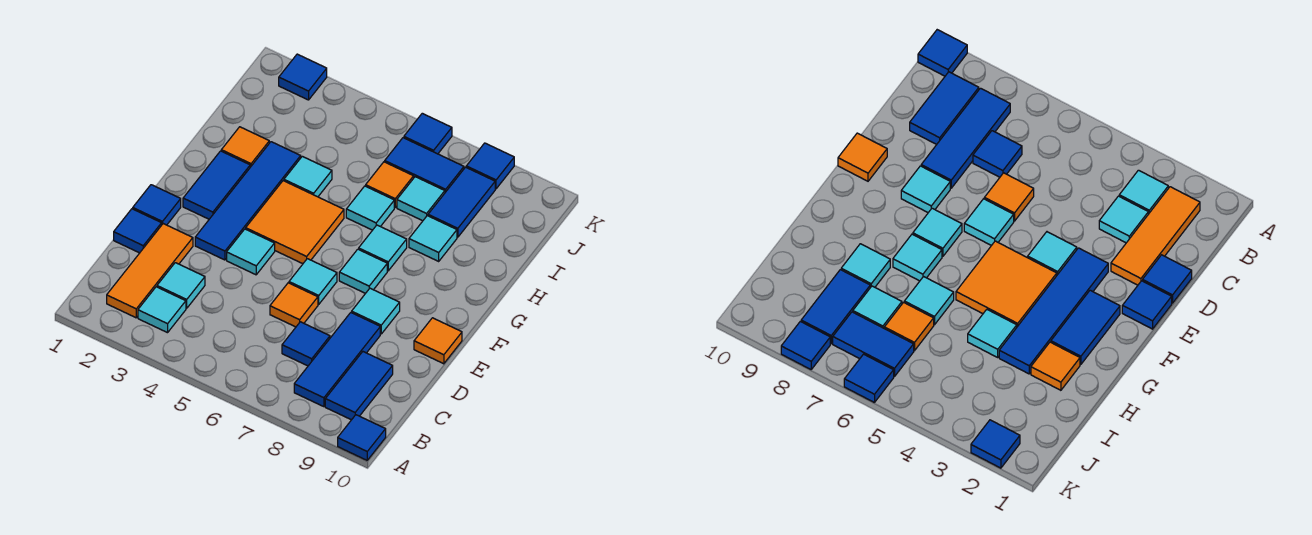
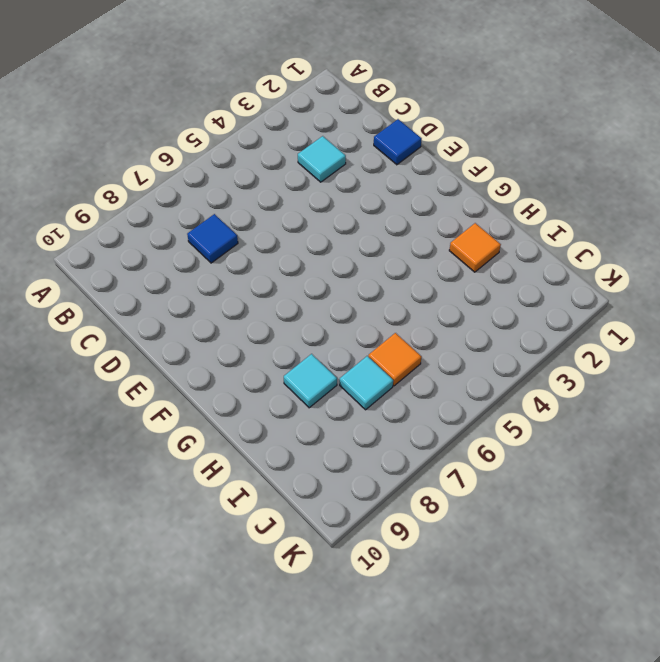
none -> blue tile A10 level 1
none -> orange tile B2:D2 level 1
none -> cyan tile B3 level 1
none -> blue tile B8:D8 level 1

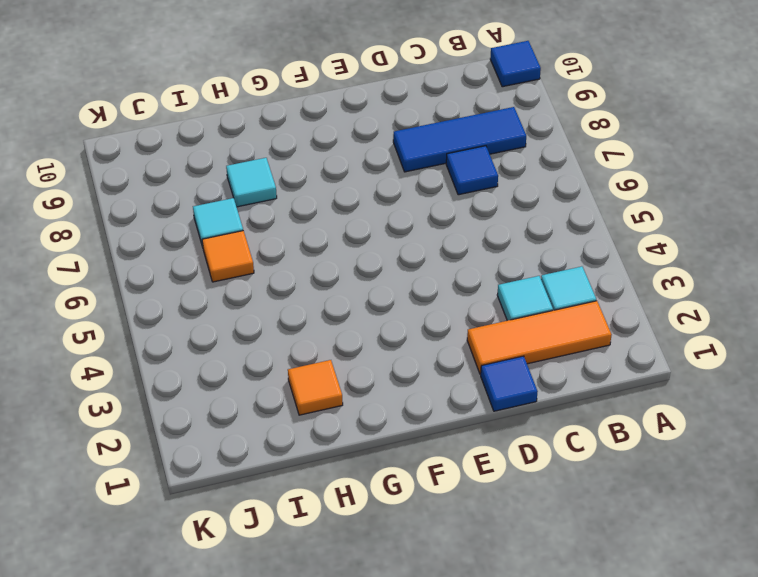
none -> blue tile B9:C9 level 1
none -> orange tile D6 level 1
none -> blue tile E1 level 1
none -> blue tile E3:H3 level 1

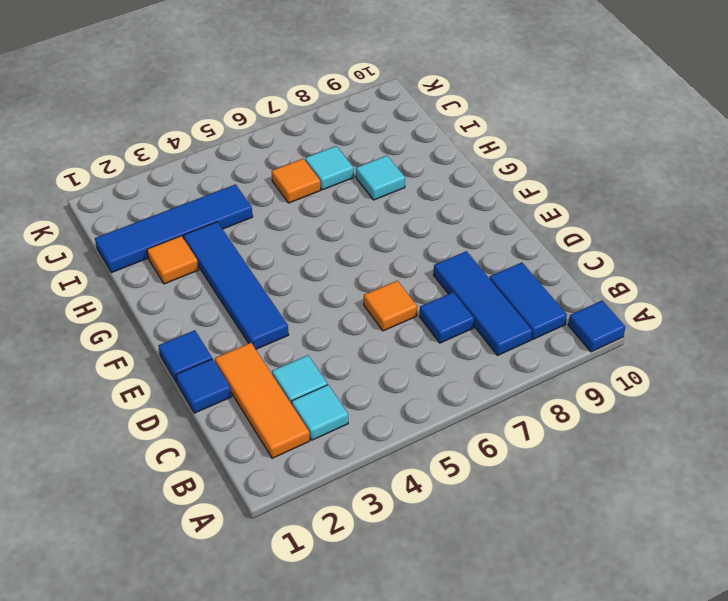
blue tile I1:I4 level 1 -> none
none -> cyan tile E4 level 1
none -> cyan tile E6 level 1
none -> cyan tile E8 level 1
none -> orange tile E10 level 1

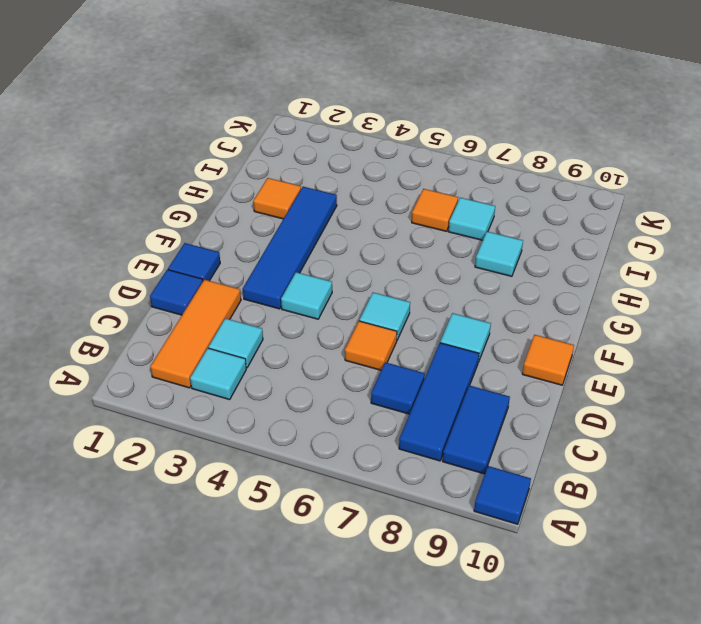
none -> blue tile F2:G2 level 1
none -> orange tile F4:G5 level 1
none -> cyan tile F7 level 1
none -> cyan tile G7 level 1

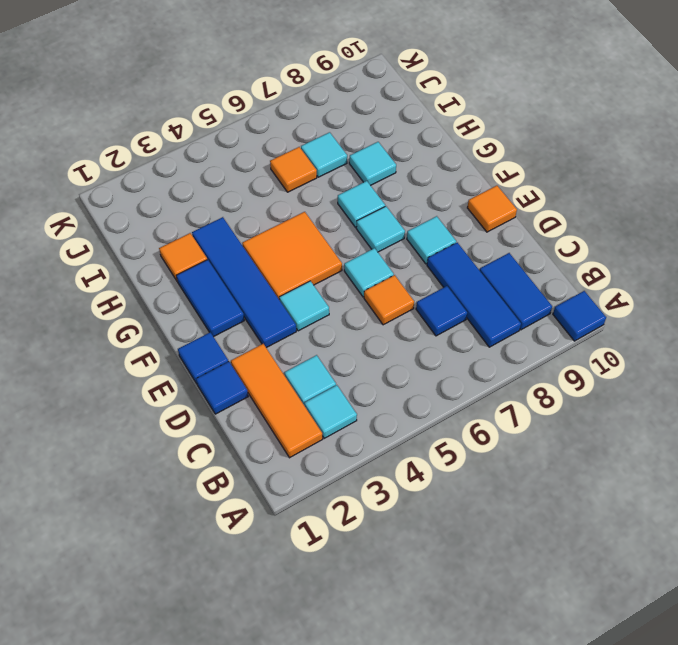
none -> cyan tile H4 level 1
none -> cyan tile H6 level 1
none -> blue tile I8:J8 level 1
none -> blue tile J6:J7 level 1

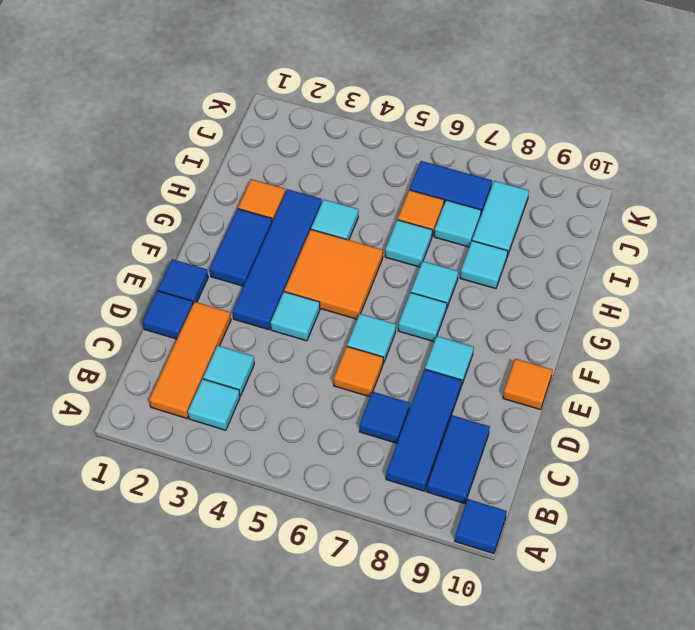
cyan tile I8:J8 level 1 -> blue tile I8:J8 level 1
none -> blue tile K2 level 1
none -> blue tile K6 level 1
none -> blue tile K8 level 1

